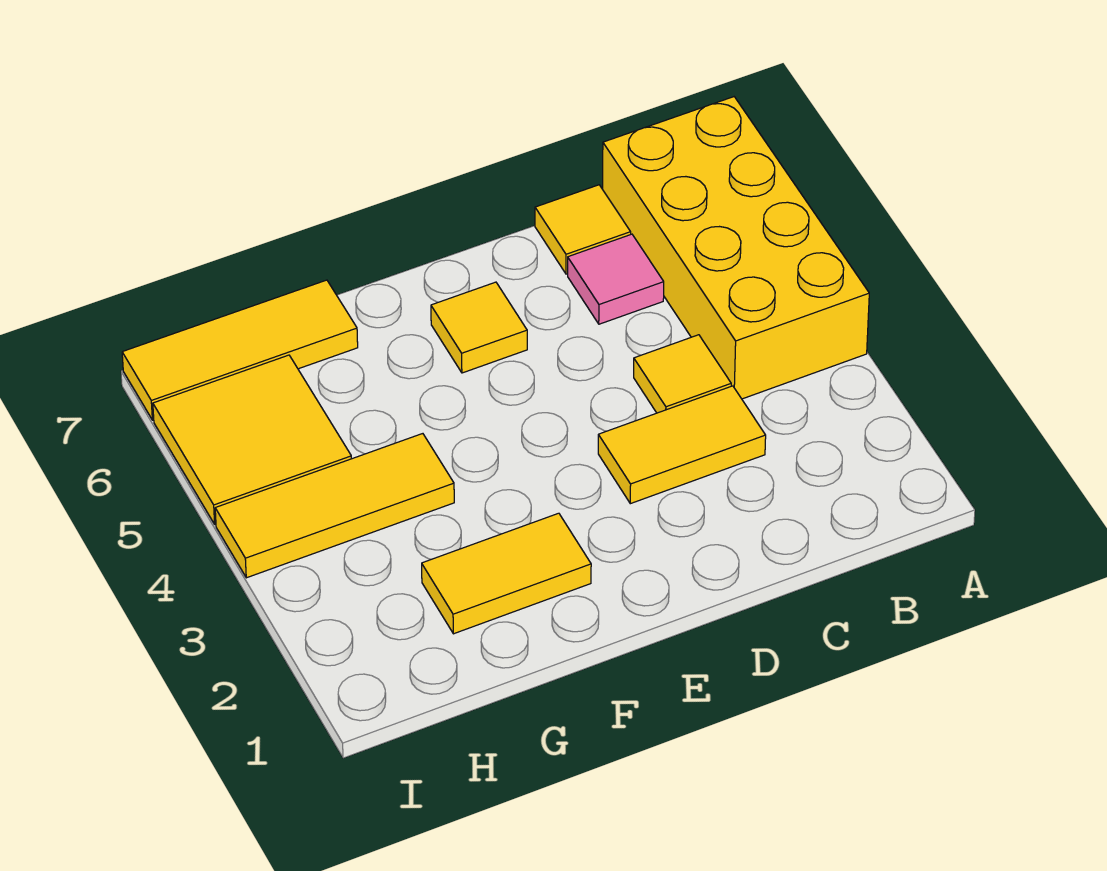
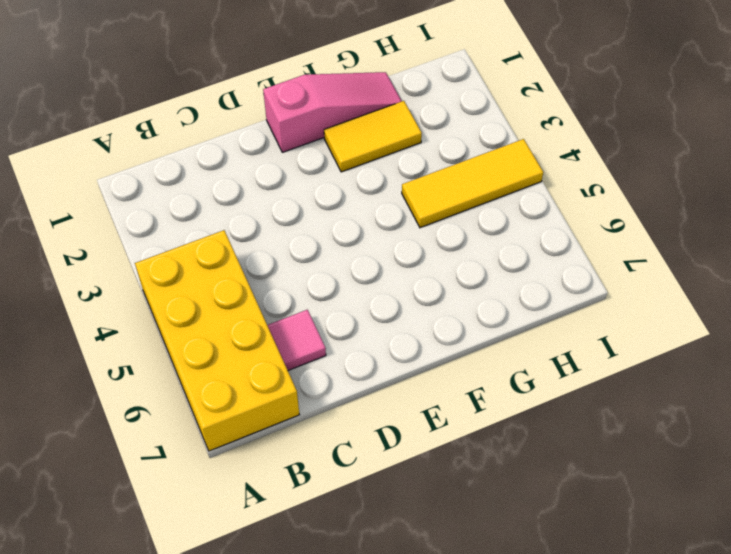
pink slope E1:G1 level 1 top E -> none
none -> yellow tile C3:D3 level 1
none -> yellow tile C4 level 1

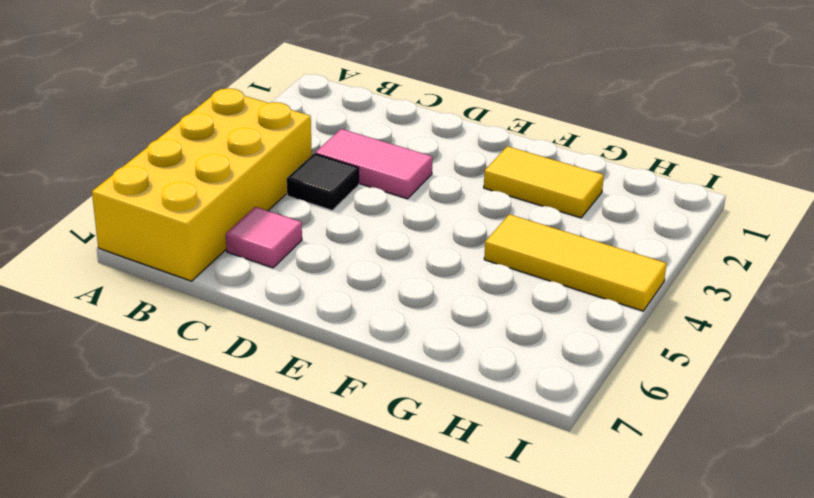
pink tile C3:D3 level 1 -> yellow tile C3:D3 level 1
black tile C4 level 1 -> yellow tile C4 level 1
none -> yellow tile C7 level 1
none -> yellow tile E6 level 1

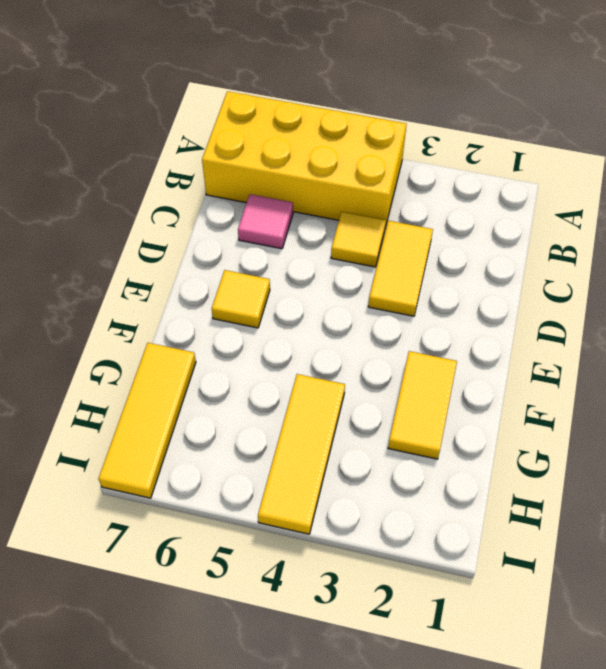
none -> yellow tile C7 level 1
none -> yellow tile H5:I6 level 1

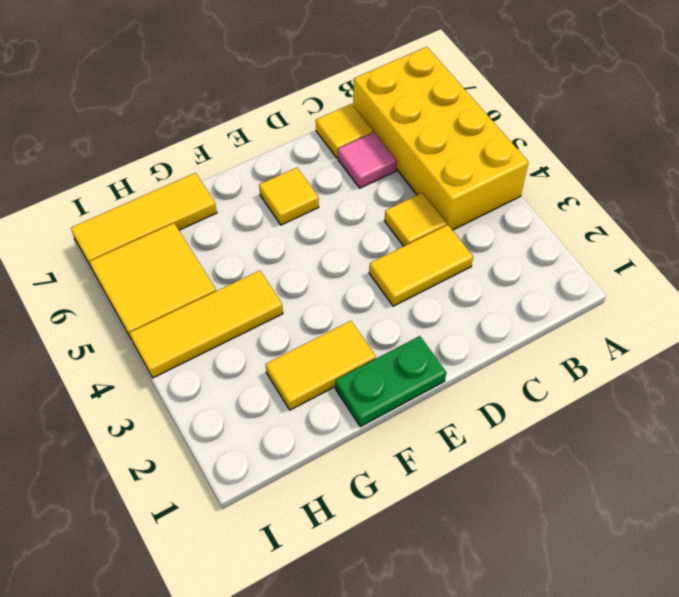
green plate E1:F1 level 1 -> none

